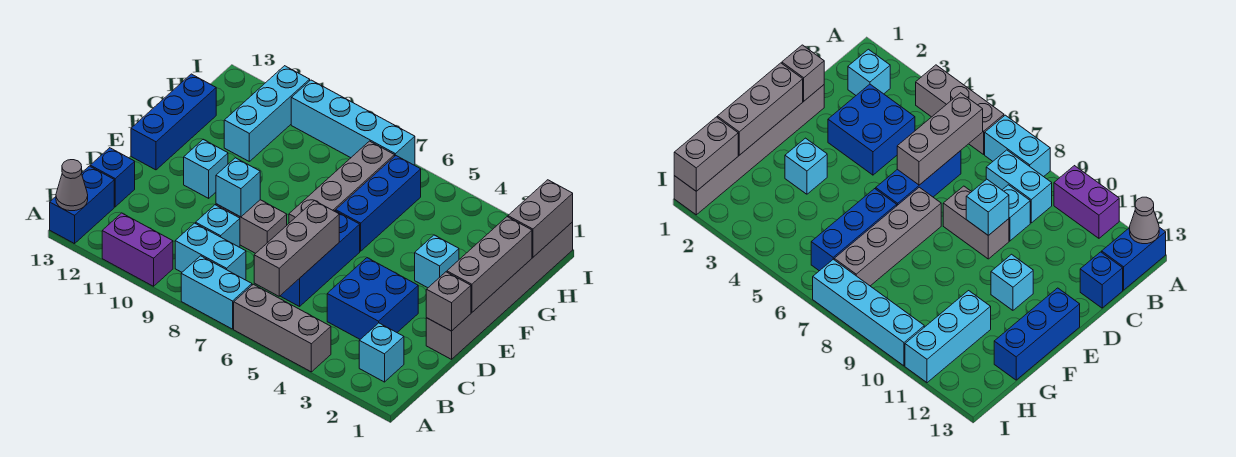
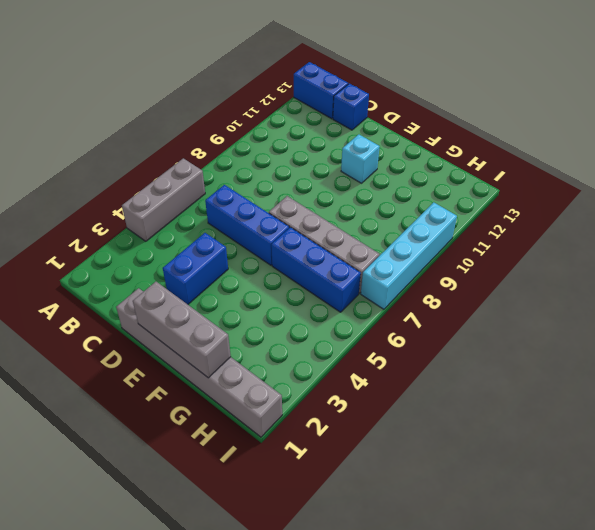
blue brick D3:D4 level 1 -> blue brick C3:D4 level 1
none -> cyan brick A7:A8 level 1
none -> purple brick A10:A11 level 1
none -> cyan brick B2 level 1

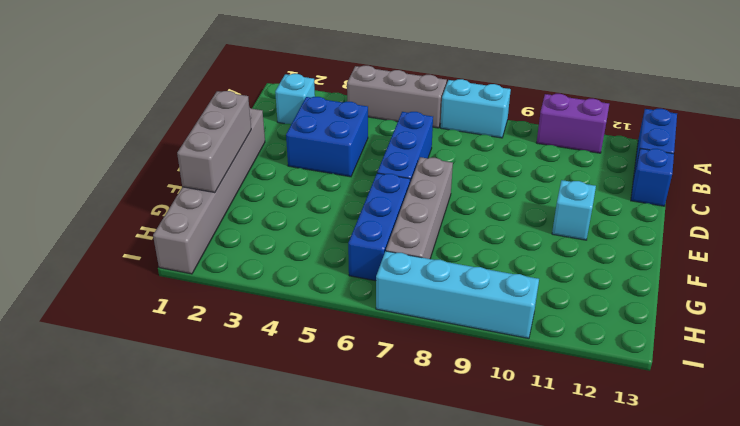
none -> cyan brick B8:B9 level 1
none -> cyan brick C9 level 1
none -> grey brick D8:D9 level 1

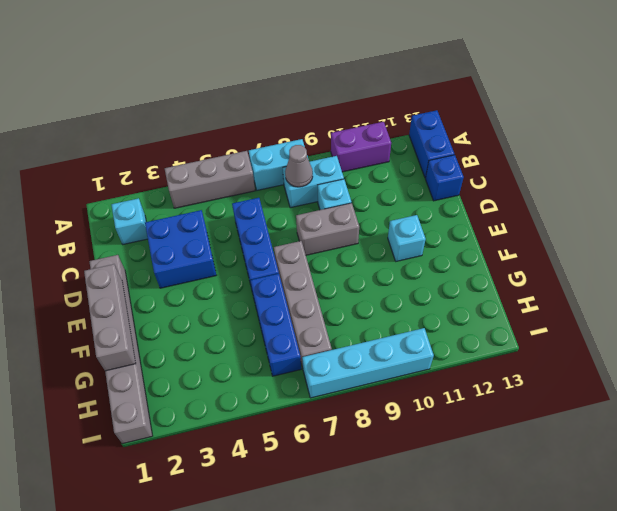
grey cone B8 level 2 -> grey cone A13 level 2
none -> blue brick E13:G13 level 1
none -> cyan brick F3 level 1
none -> cyan brick G11:I11 level 1

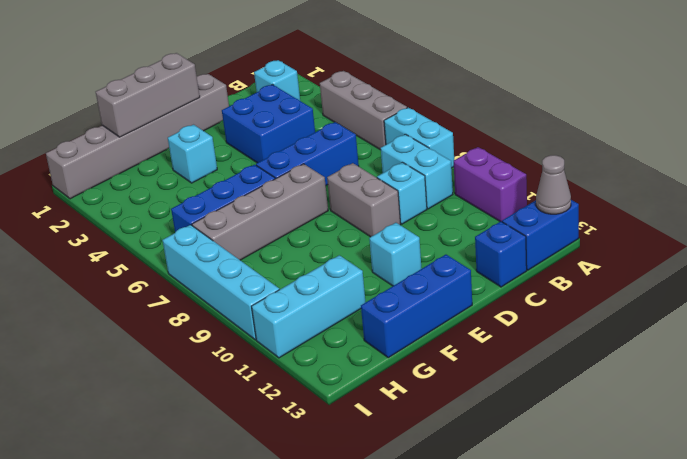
none -> grey brick B6:D6 level 2
none -> grey brick D1 level 2
none -> cyan brick D9 level 2

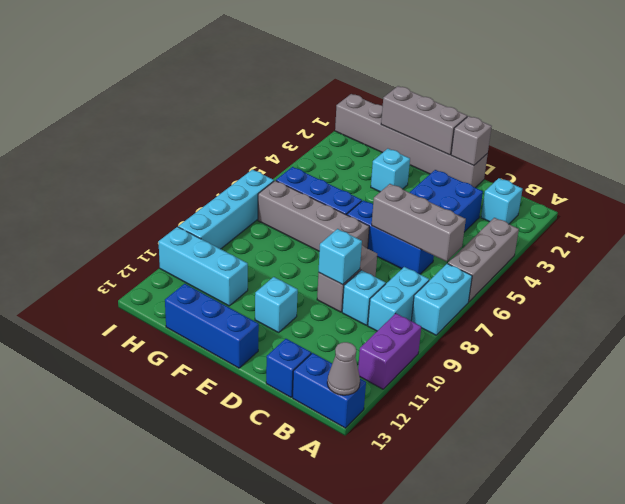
none -> grey brick H1:I1 level 2

